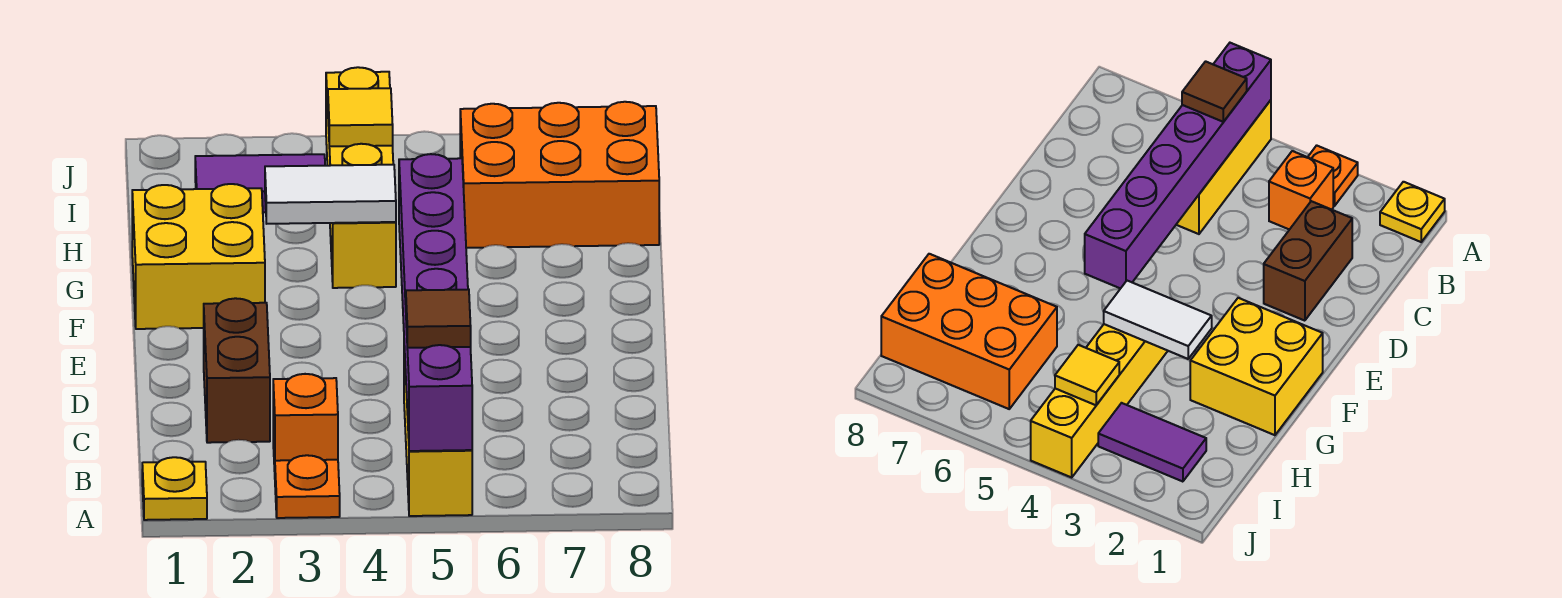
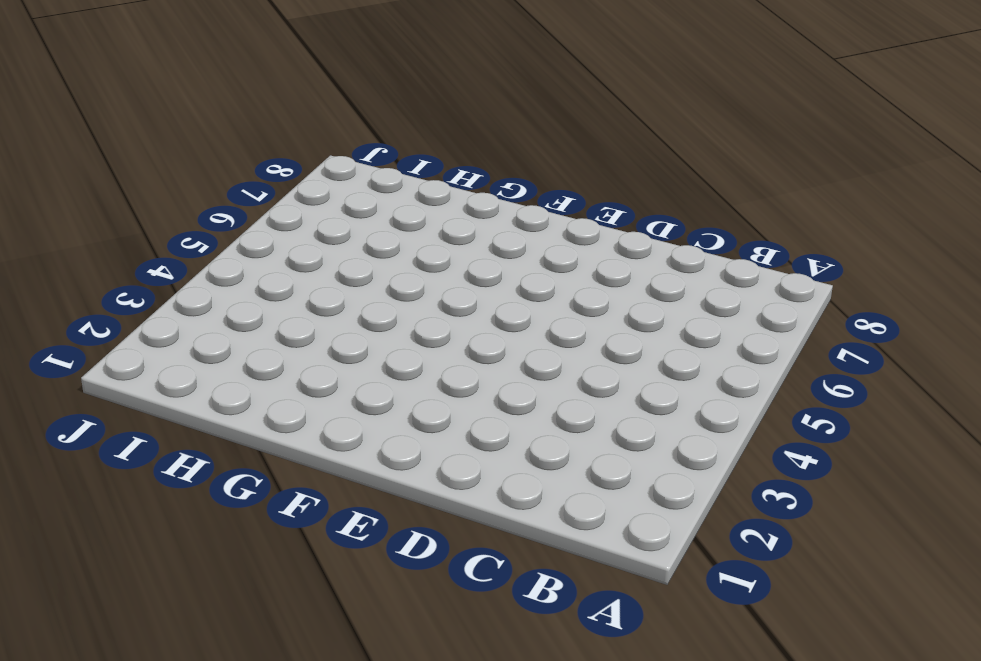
none -> yellow plate A1 level 1
none -> orange plate A3 level 1
none -> yellow brick A5:C5 level 1

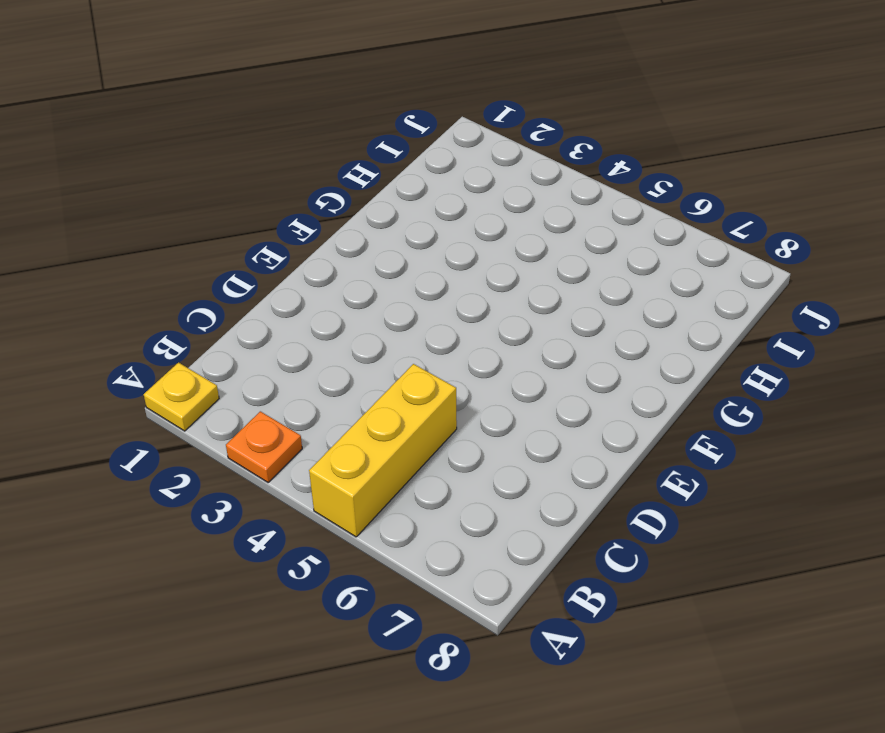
none -> orange brick B3 level 1
none -> brown brick C2:D2 level 1
none -> yellow brick F1:G2 level 1

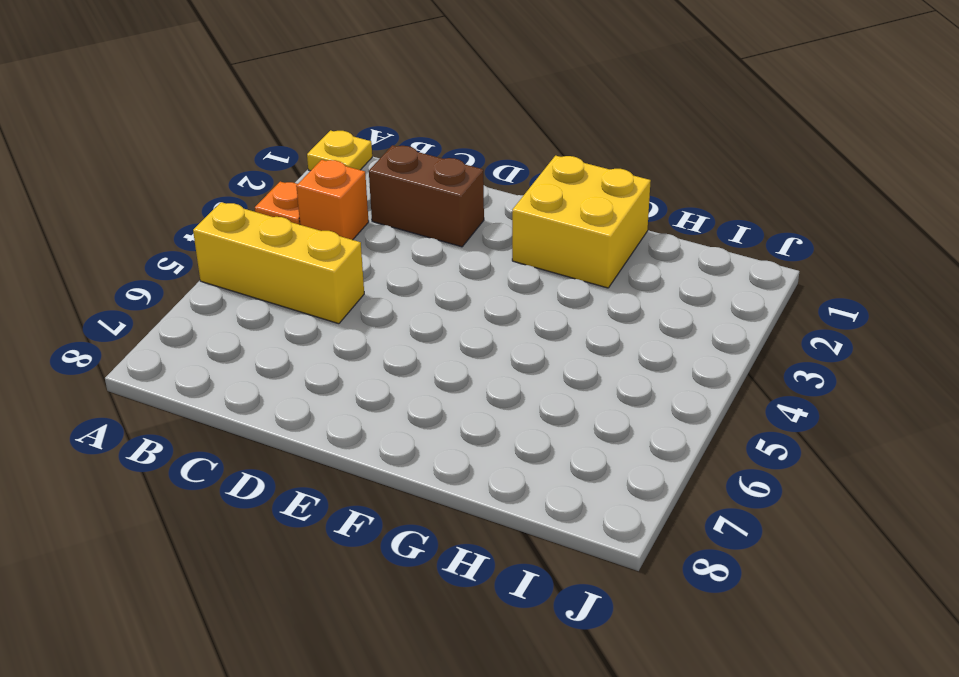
none -> yellow brick G4:J4 level 1
none -> orange brick H6:I8 level 1
none -> purple tile I2:I3 level 1

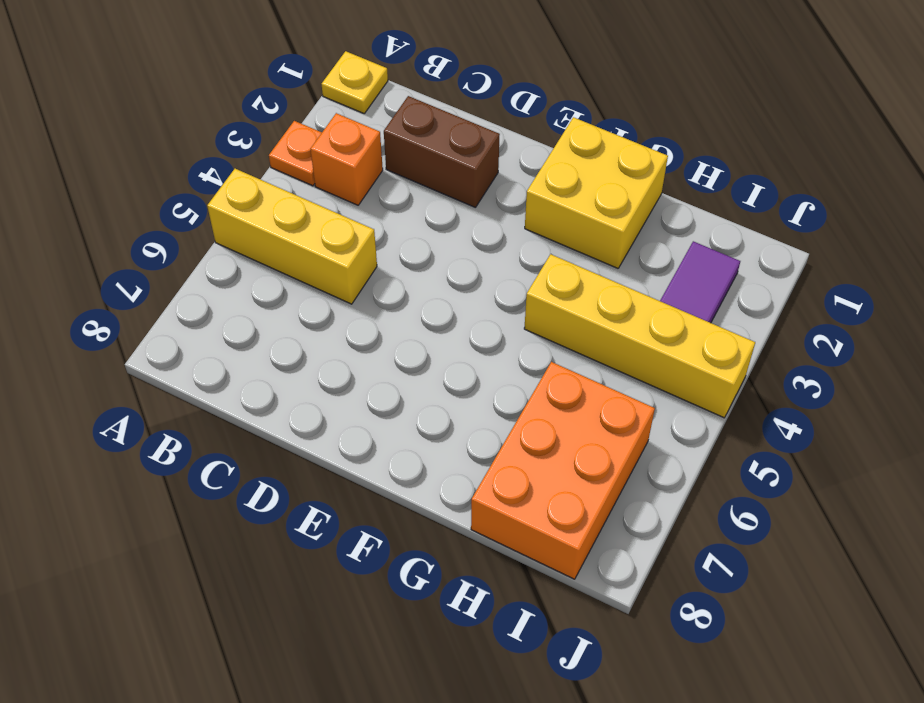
none -> purple brick A5:F5 level 2
none -> white tile G3:G4 level 2
none -> yellow tile I4 level 2

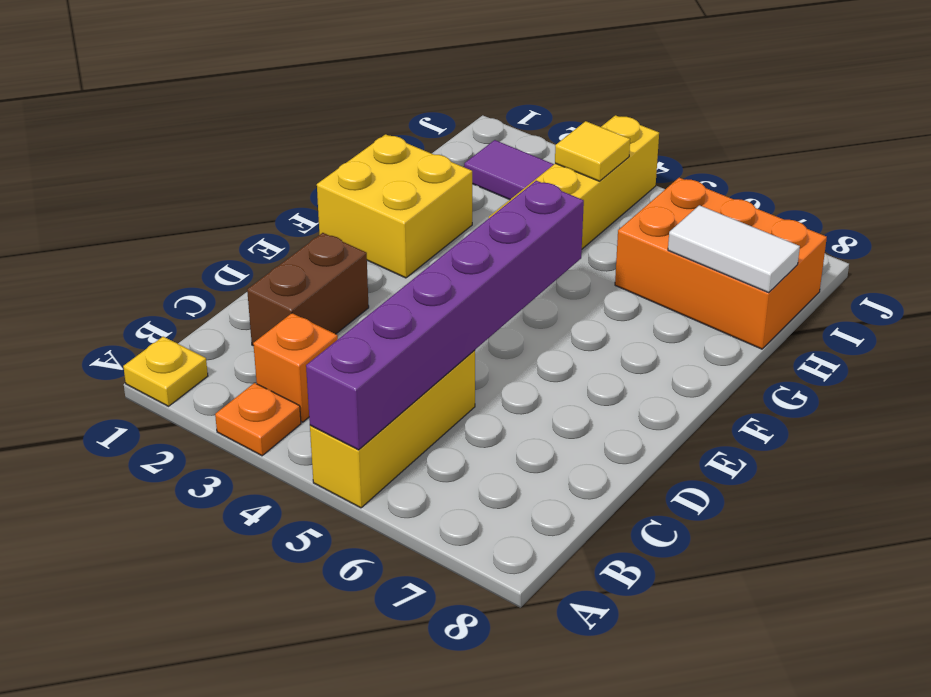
white tile H7:H8 level 2 -> white tile G3:G4 level 2
none -> brown tile B5 level 3

